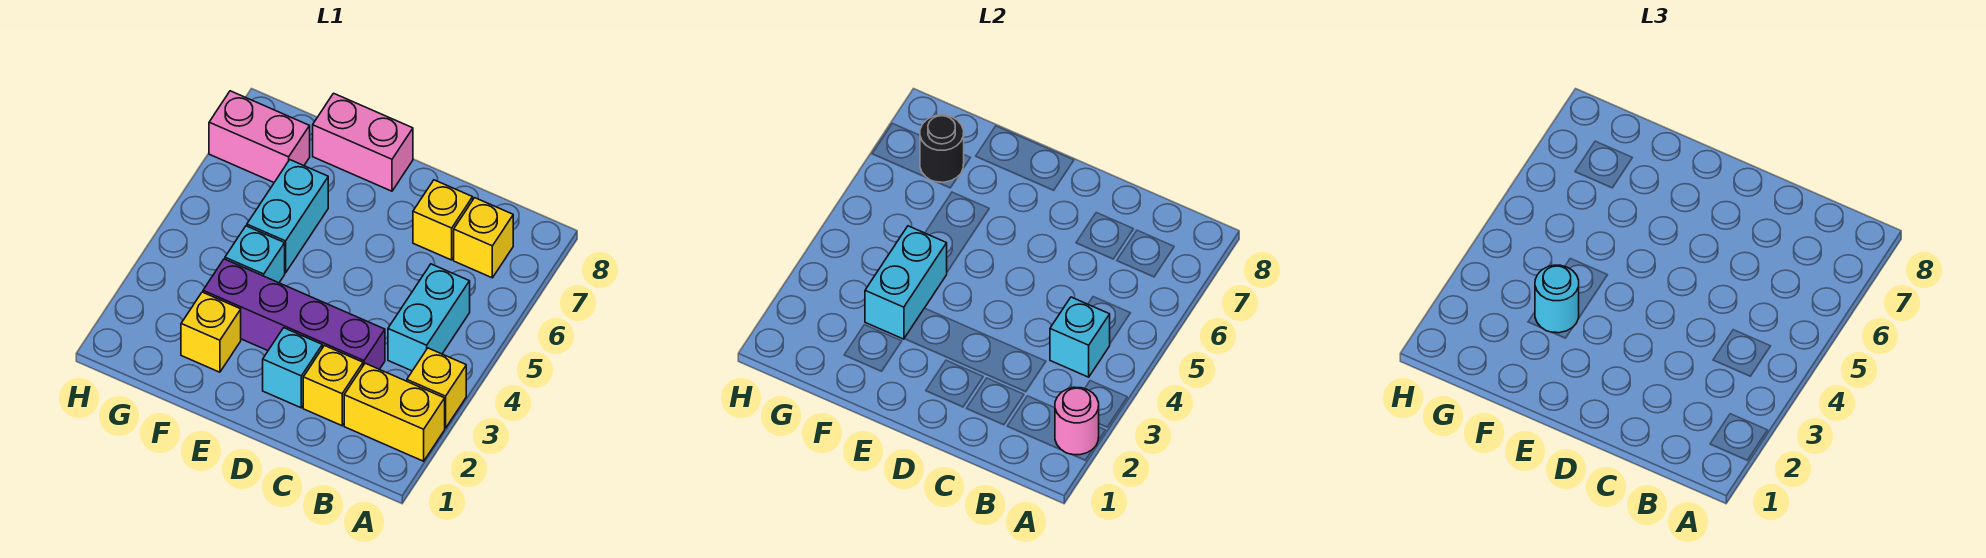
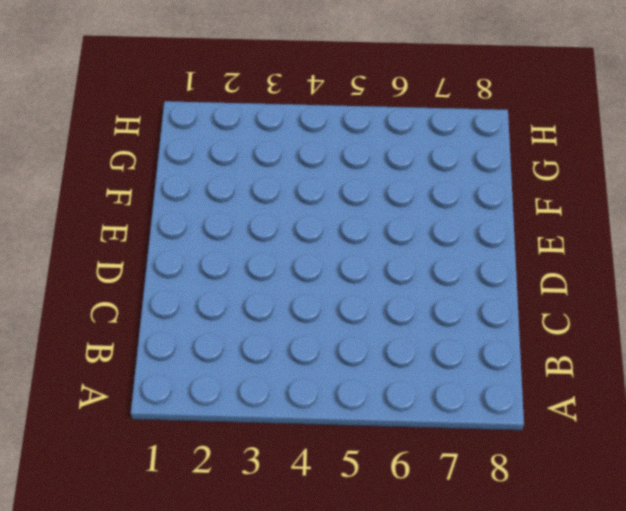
none -> yellow brick A2:B2 level 1
none -> yellow brick A3 level 1
none -> cyan brick B4:B5 level 1

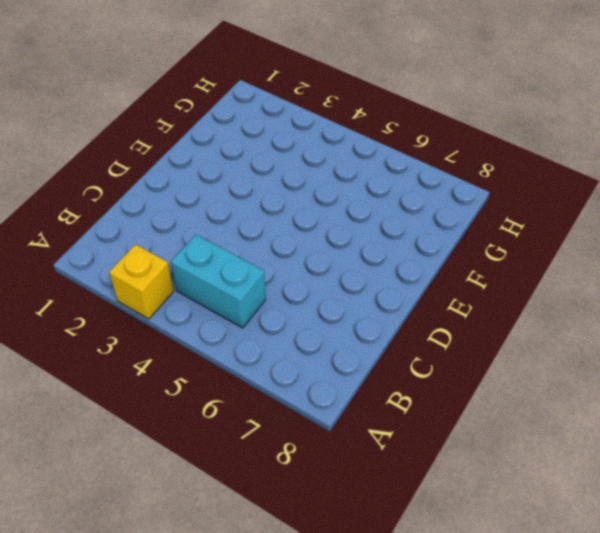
none -> yellow brick A2:B2 level 1
none -> yellow brick B7 level 1
none -> yellow brick C2 level 1

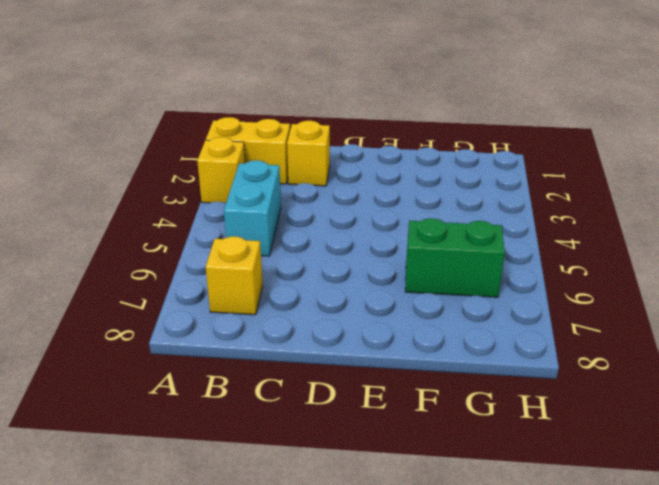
green brick F6:G6 level 1 -> cyan brick F5:F6 level 1
none -> purple brick C3:F3 level 1
none -> yellow brick C7 level 1
none -> cyan brick D2 level 1

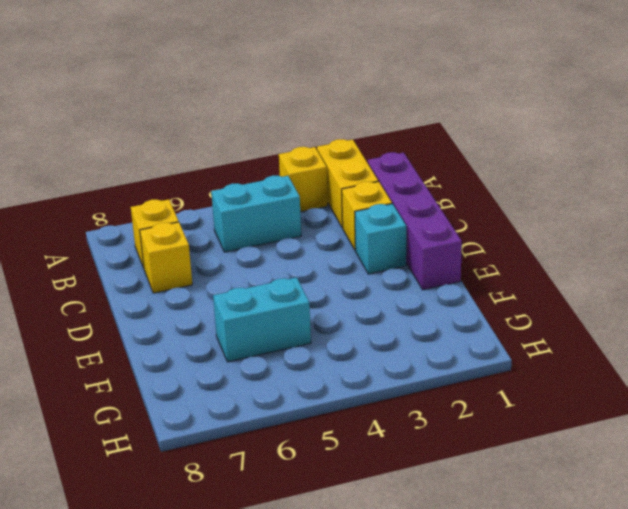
purple brick B1:E1 level 1 -> purple brick C3:F3 level 1
none -> pink brick E8:F8 level 1
none -> yellow brick F2 level 1
none -> cyan brick F4 level 1

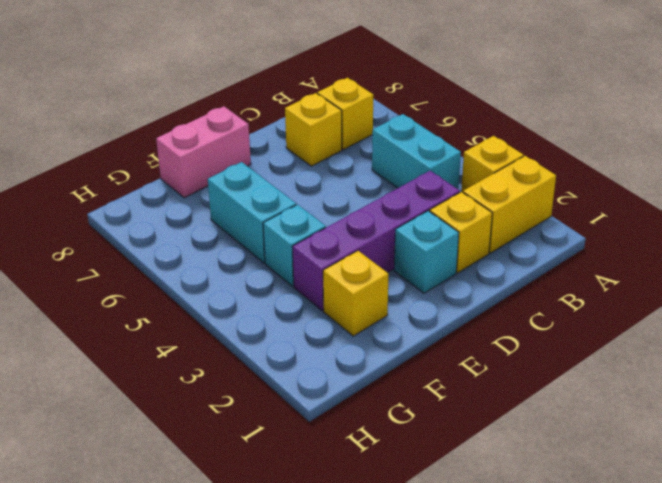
none -> pink brick G7:H7 level 1
none -> pink round brick A2 level 2
none -> cyan brick B4 level 2

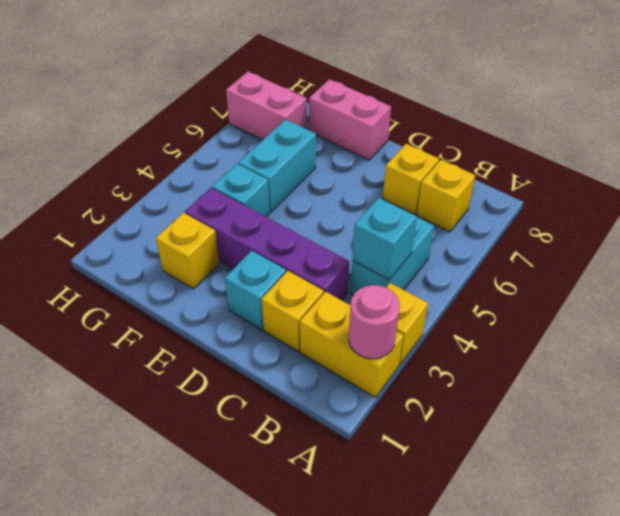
none -> cyan brick F3:F4 level 2
none -> black round brick G7 level 2
none -> cyan round brick F3 level 3

